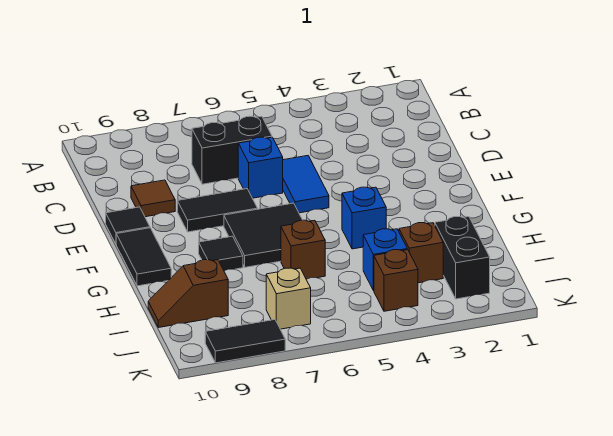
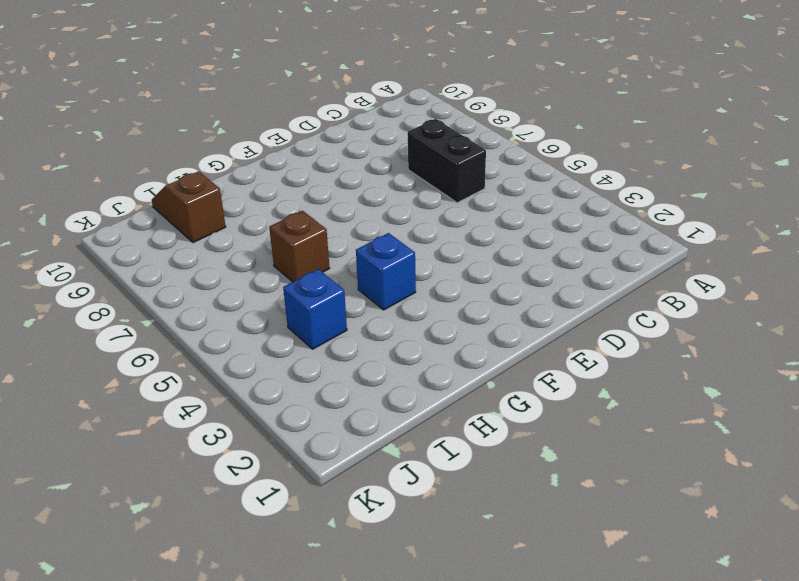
none -> blue tile D5:E5 level 1
none -> blue brick D6 level 1
none -> brown tile D9 level 1

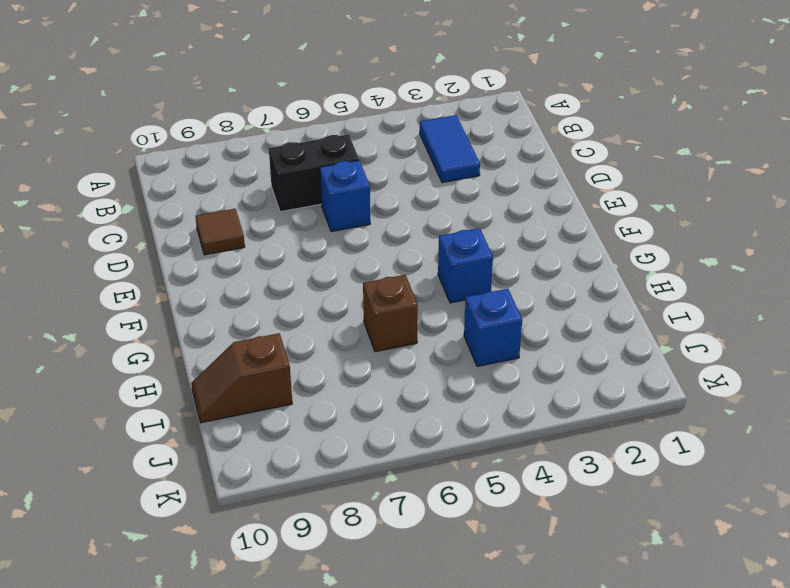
blue tile B3:C3 level 1 -> blue tile D5:E5 level 1
none -> black tile E7:E8 level 1
none -> black tile E10 level 1
none -> black tile F6:G7 level 1

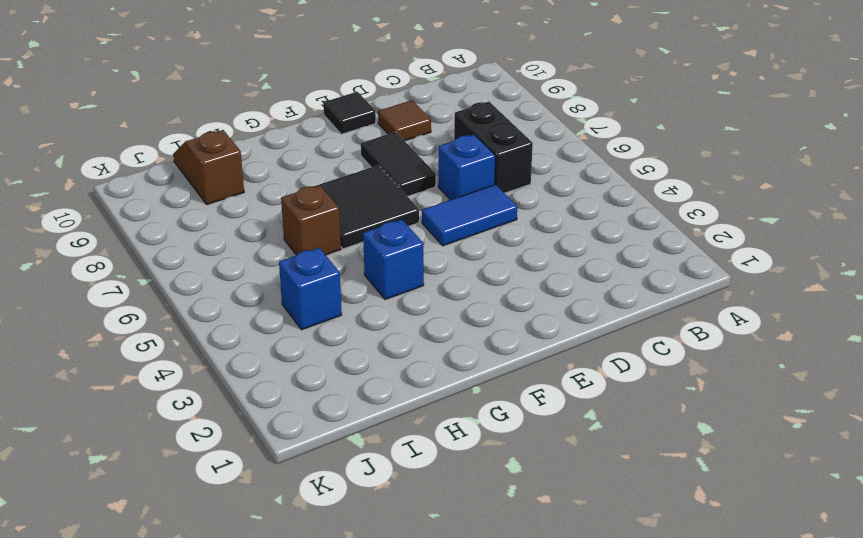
none -> black tile F10:G10 level 1
none -> black tile G8 level 1
none -> black brick I2:J2 level 1

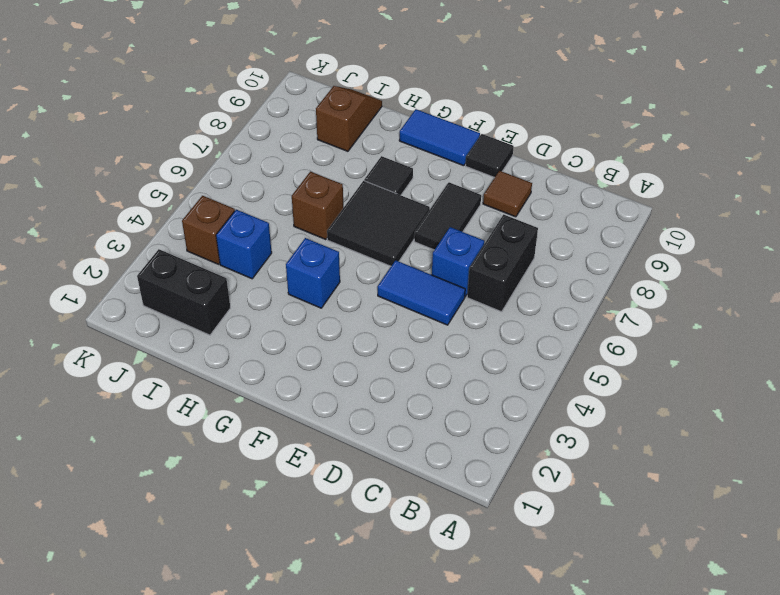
blue tile F10:G10 level 1 -> black tile F10:G10 level 1
none -> brown brick I3 level 1
none -> tan brick J7 level 1
none -> black tile K8:K9 level 1

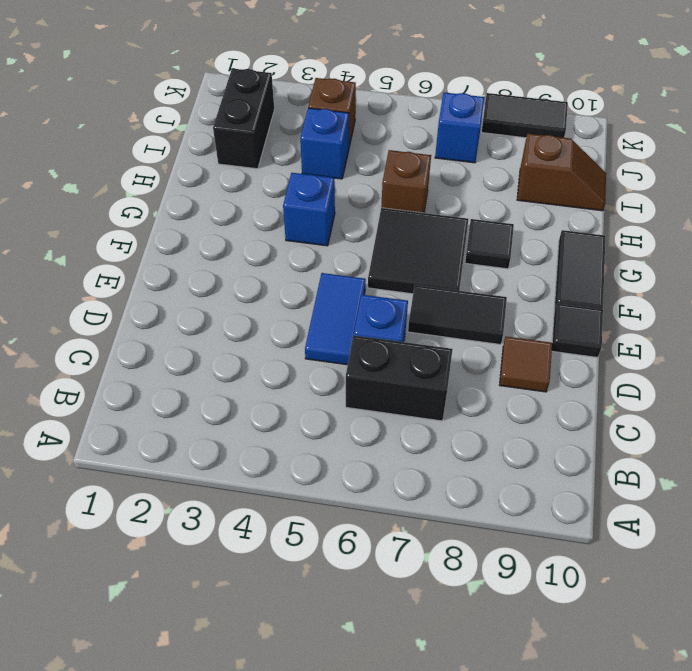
blue brick J7 level 1 -> tan brick J7 level 1
none -> brown brick I3 level 1

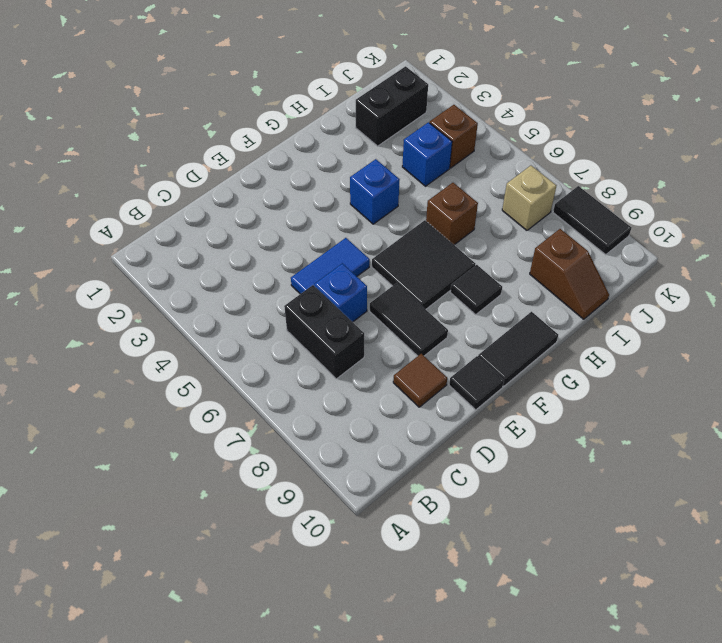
none -> brown brick I3 level 1

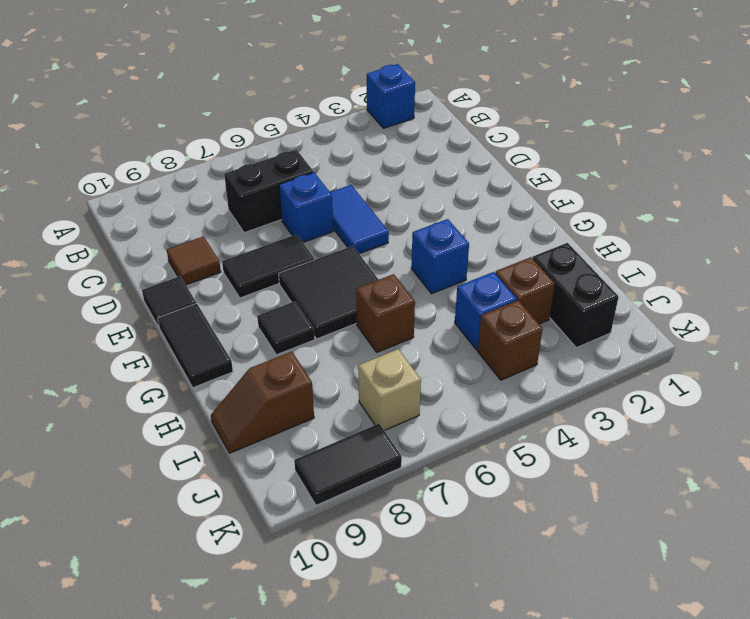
blue brick A2 level 1 -> none

